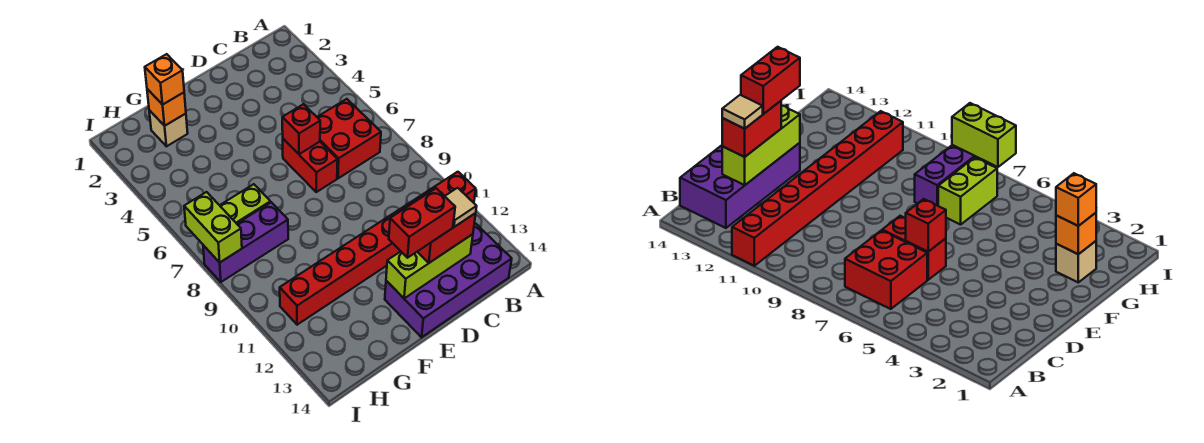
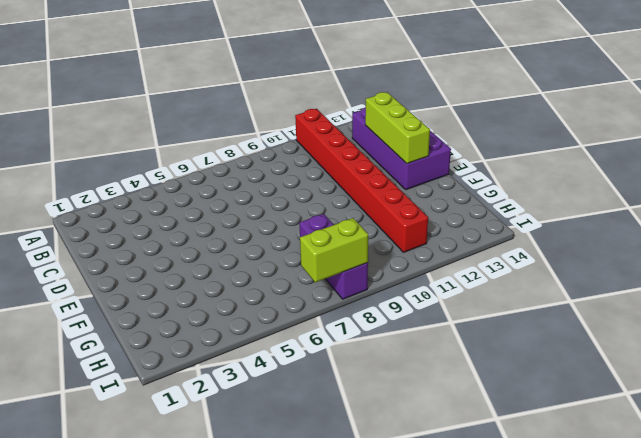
none -> red brick B6:C7 level 1
none -> red brick D6:D7 level 1
none -> tan brick G2 level 1

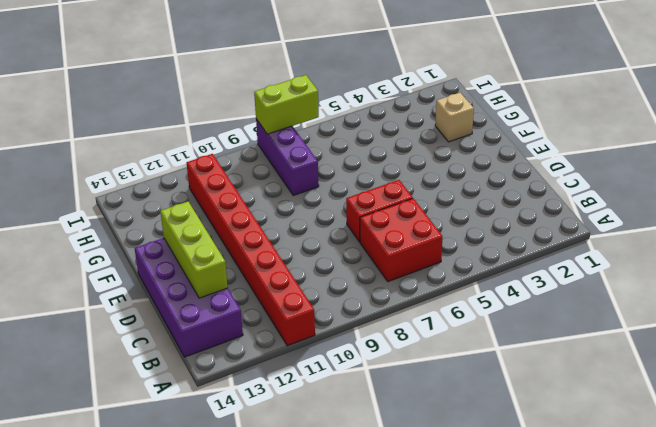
none -> lime brick G7:H7 level 1
none -> red brick D6 level 2
none -> orange brick G2 level 2

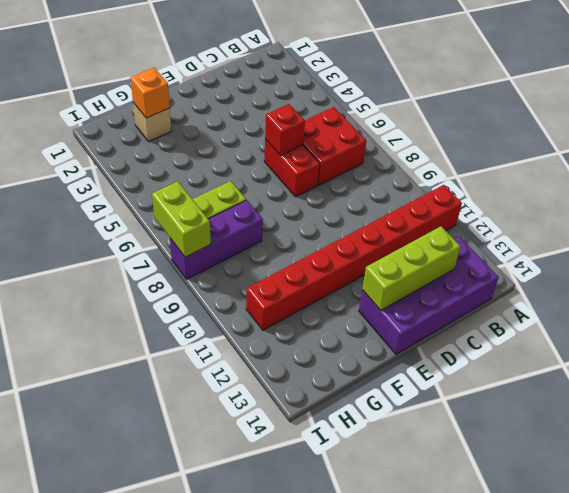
none -> red brick C13:D13 level 3
none -> orange brick G2 level 3
none -> tan tile C13 level 4

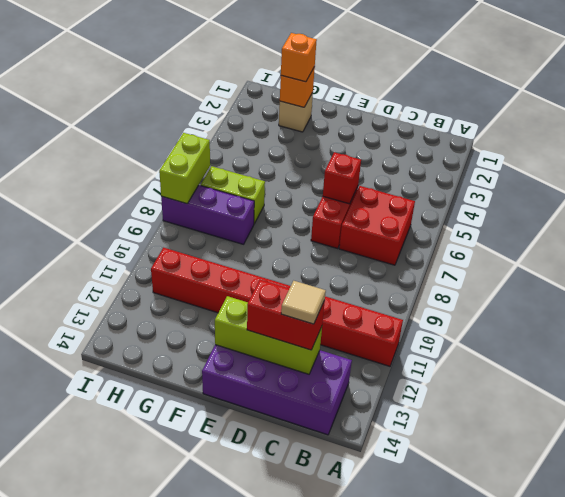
none -> red brick D13:E13 level 4

